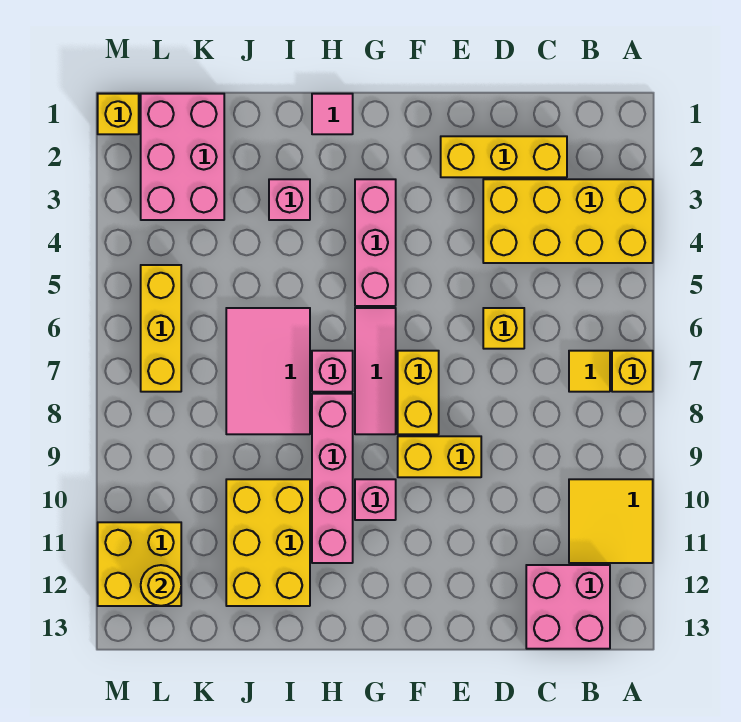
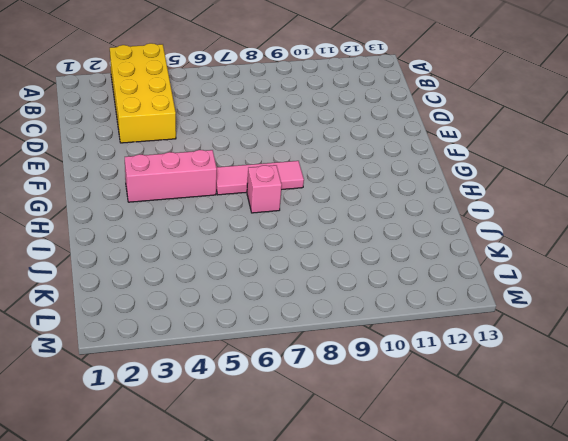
none -> yellow brick A7 level 1
none -> yellow tile A10:B11 level 1
none -> yellow tile B7 level 1

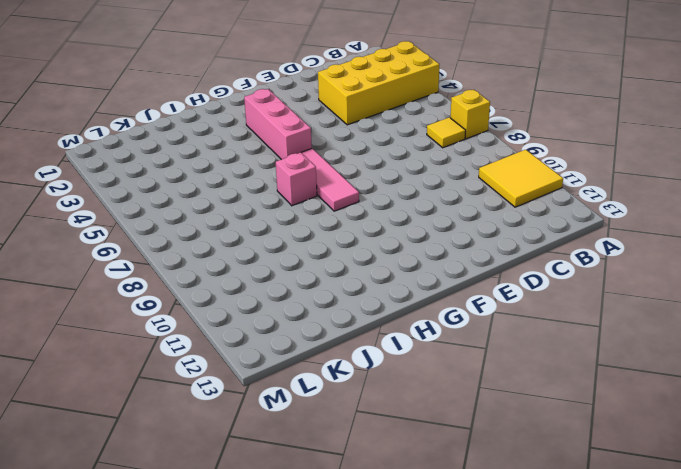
none -> pink brick B12:C13 level 1
none -> yellow brick C2:E2 level 1
none -> yellow brick D6 level 1

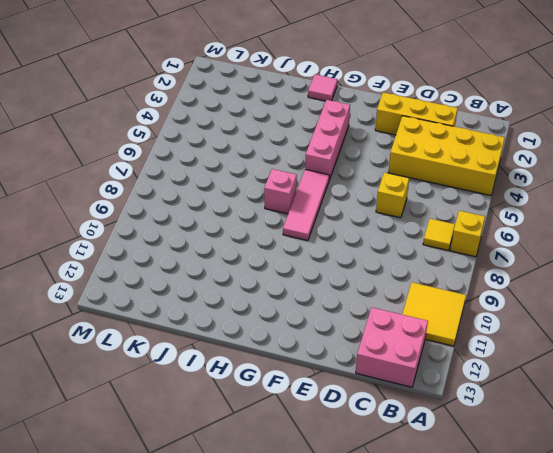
none -> yellow brick E9:F9 level 1
none -> yellow brick F7:F8 level 1
none -> pink brick G10 level 1

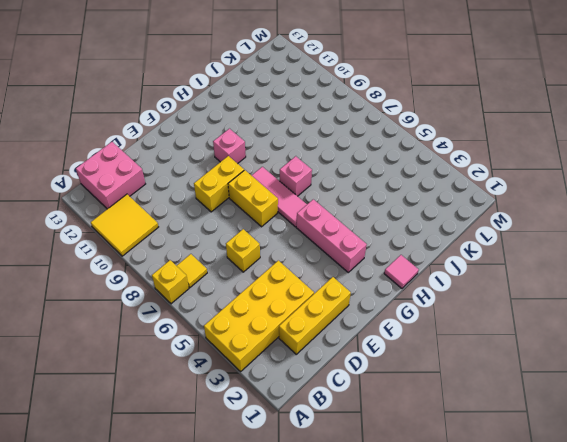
none -> pink brick H8:H11 level 1
none -> pink brick I3 level 1
none -> pink tile I6:J8 level 1

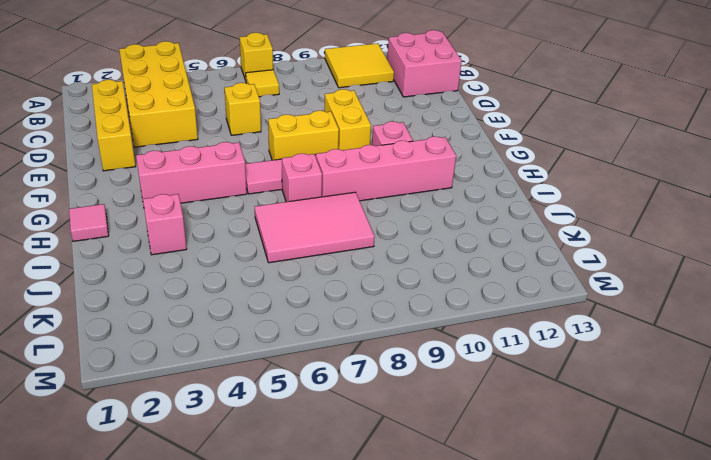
none -> yellow brick I10:J12 level 1
none -> pink brick K1:L3 level 1
none -> yellow brick L5:L7 level 1

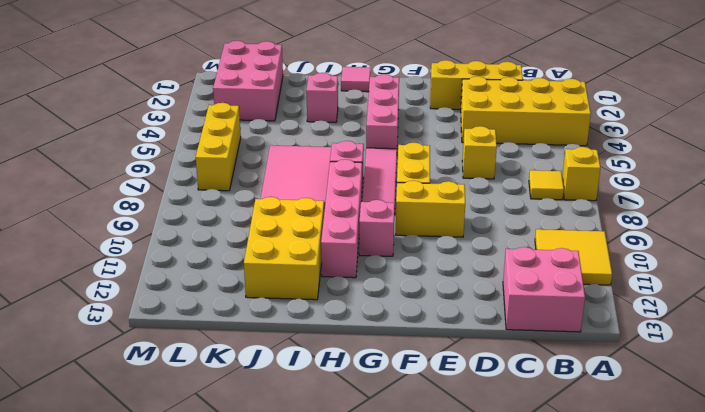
none -> yellow brick L11:M12 level 1
none -> yellow brick M1 level 1
none -> yellow round brick L12 level 2

